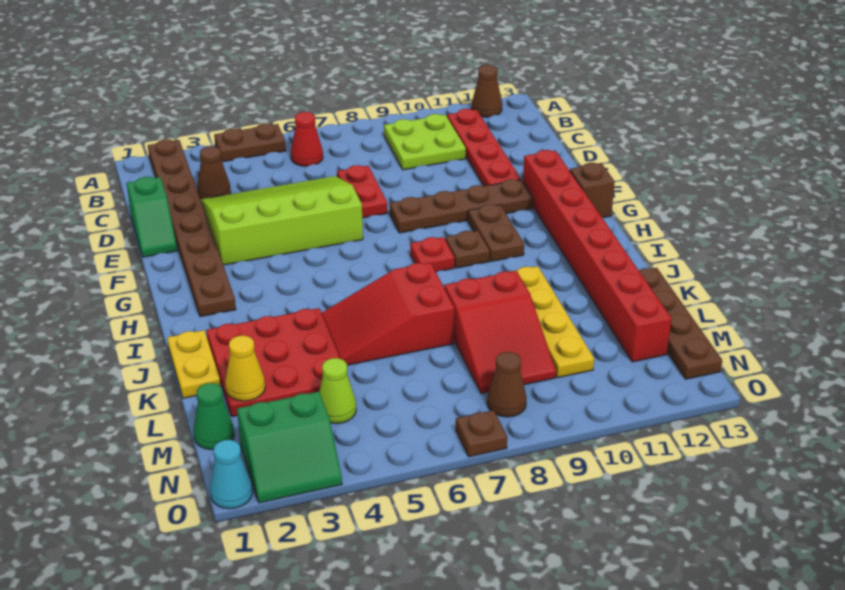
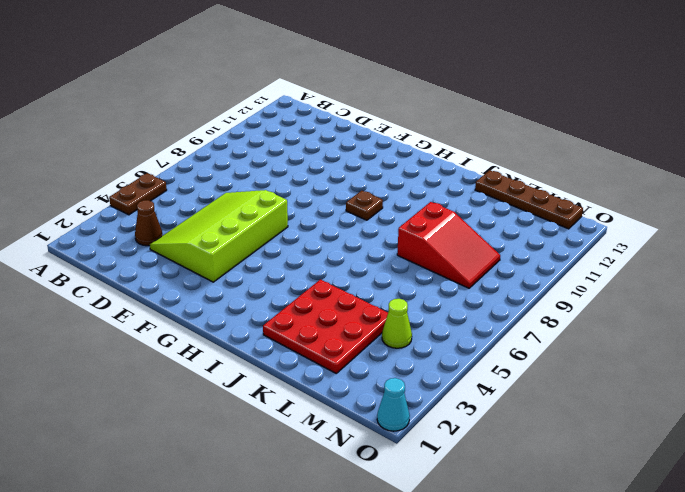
none -> brown plate A2:H2 level 1
none -> brown cone A12 level 1
none -> red cone B6 level 1

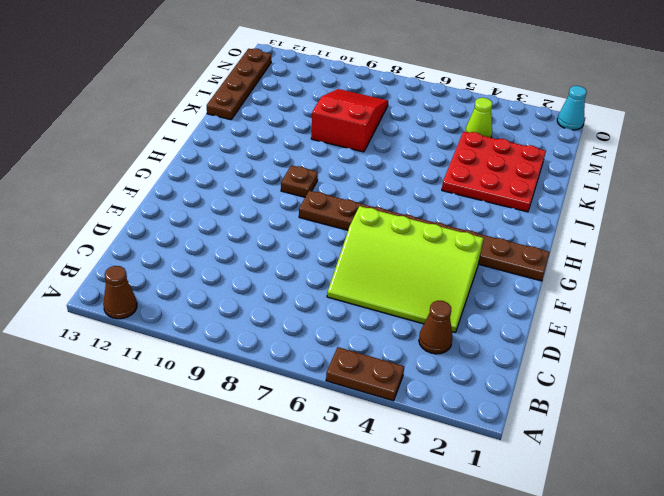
brown plate G1:G8 level 1 -> brown plate A2:H2 level 1
none -> red cone B6 level 1
none -> lime plate B9:C10 level 1
none -> red plate B11:E11 level 1

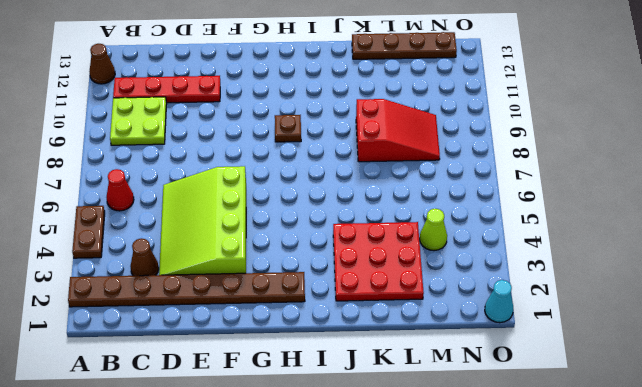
none -> green slope D1:E1 level 1 top D
none -> red plate D7:E7 level 1
none -> brown plate F8:F11 level 1

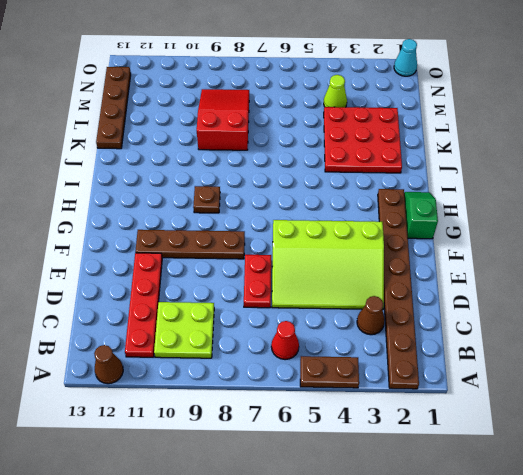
green slope G1:H1 level 1 top G -> green slope D1:E1 level 1 top D
none -> red brick F12:M12 level 1
none -> brown plate G10:H10 level 1
none -> brown brick G13 level 1

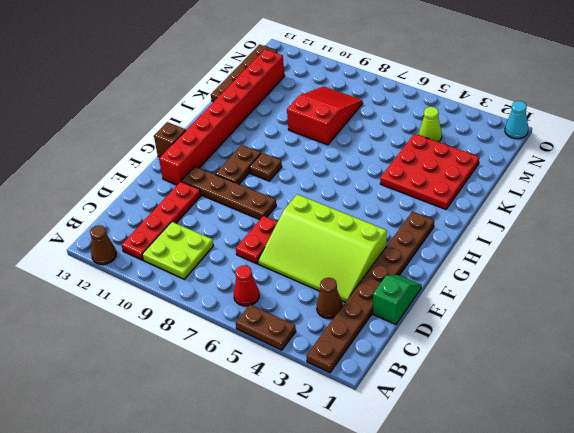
none -> red plate H8 level 1
none -> yellow plate J1:K1 level 1
none -> red slope J5:K7 level 1 top 7

